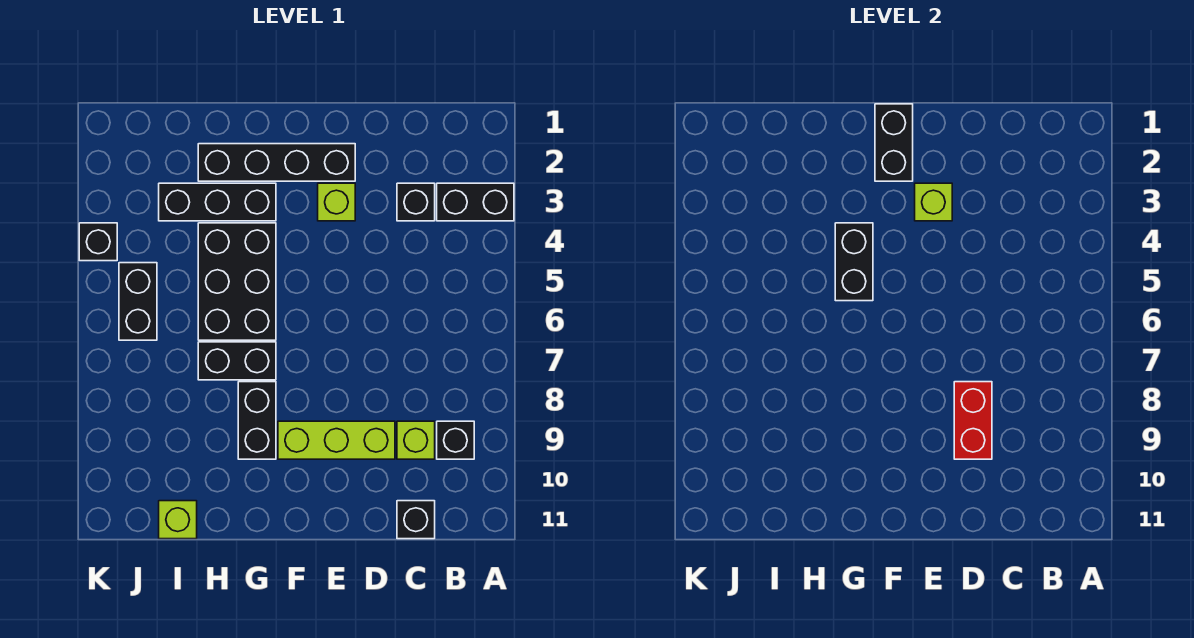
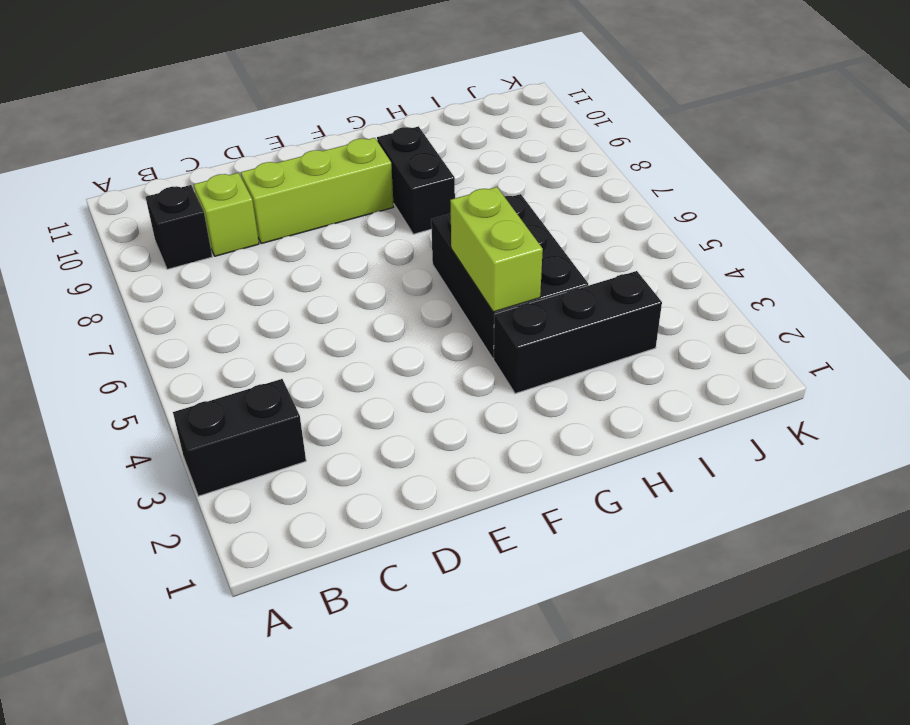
lime brick G4:G5 level 2 -> black brick G4:G5 level 2
none -> black brick C3 level 1
none -> black brick C11 level 1
none -> black brick E2:H2 level 1

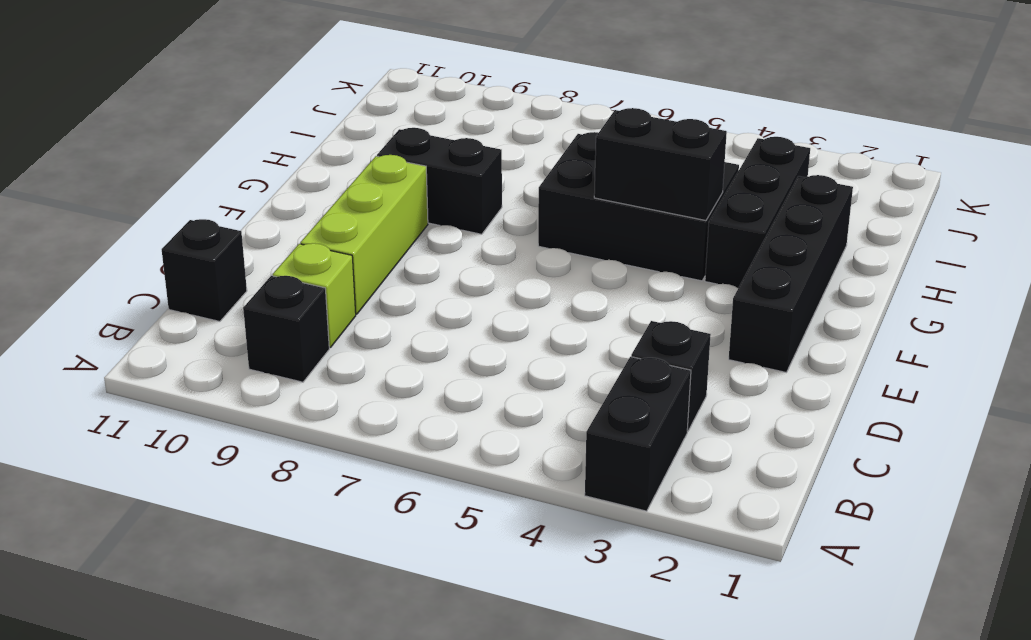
none -> lime brick E3 level 1
none -> black brick G7:H7 level 1
none -> lime brick I11 level 1

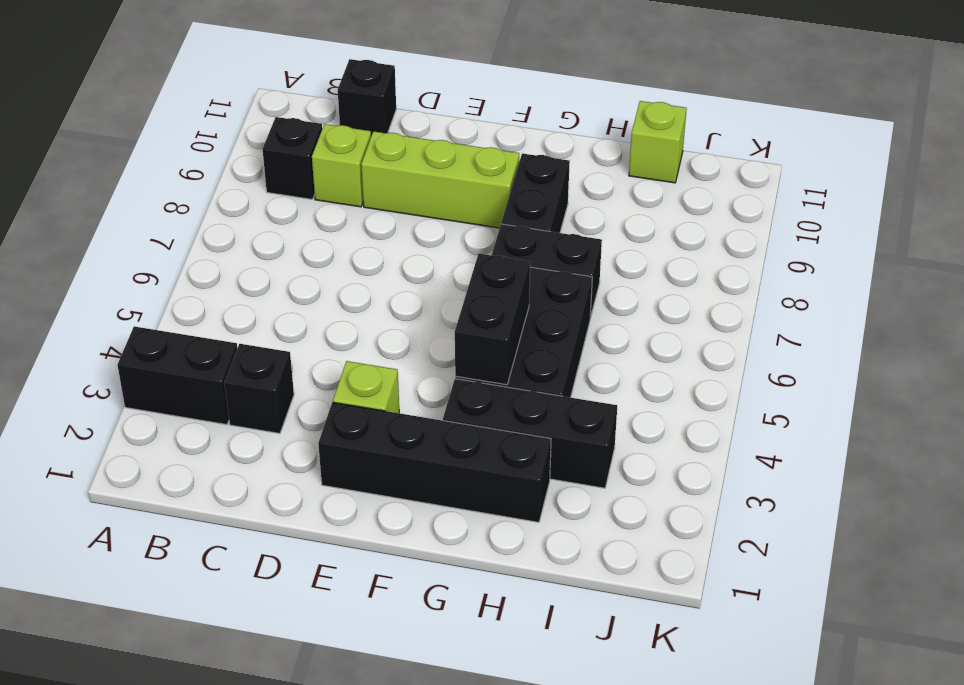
none -> black brick J5:J6 level 1
none -> black brick K4 level 1
none -> red brick D8:D9 level 2

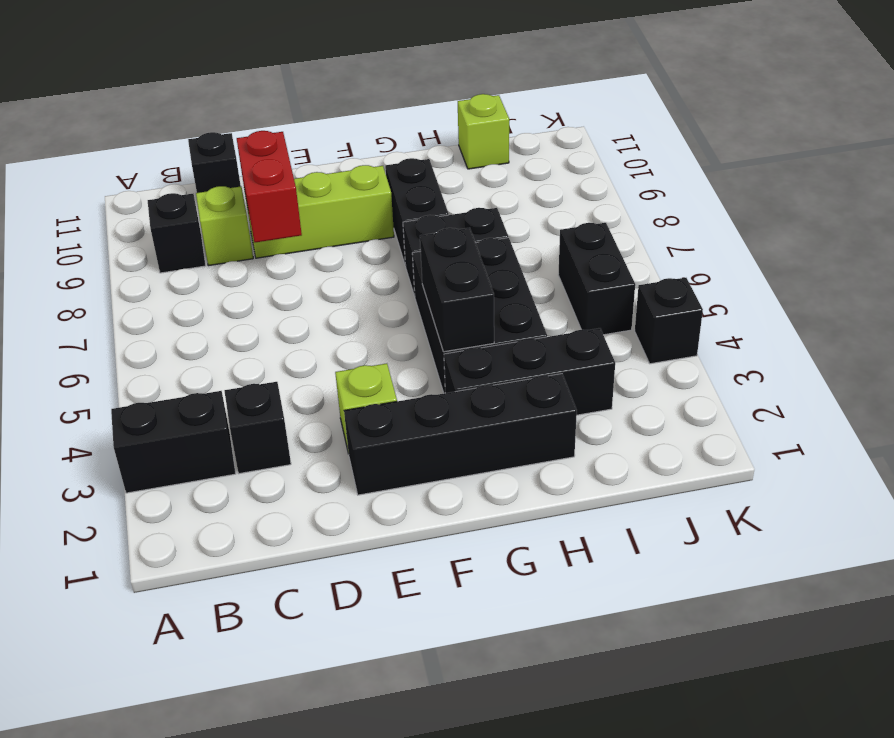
none -> lime brick E3 level 2
none -> black brick F1:F2 level 2

